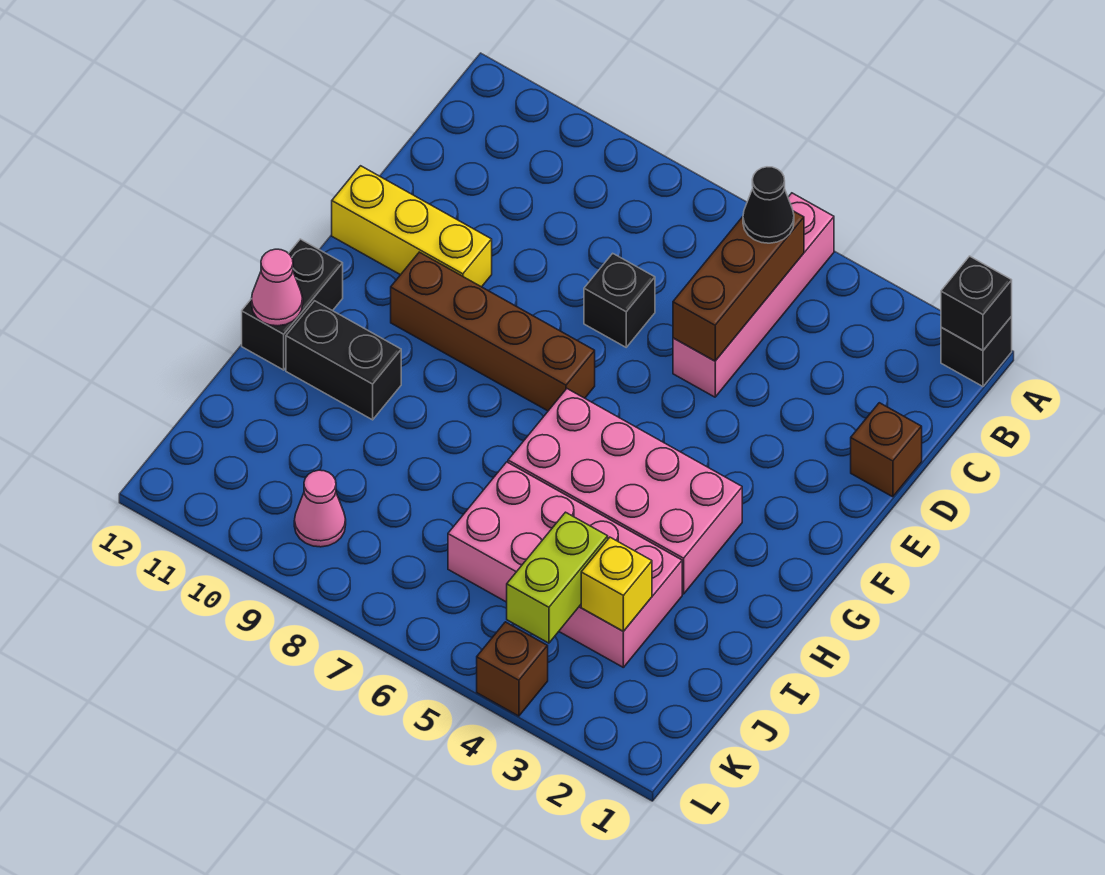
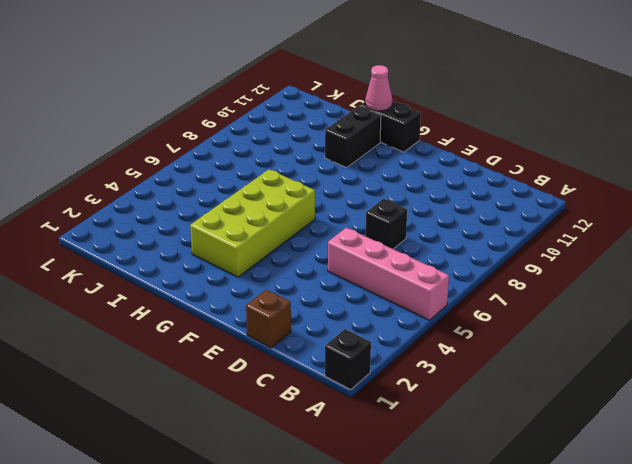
lime brick G3:H6 level 1 -> pink brick G3:H6 level 1
none -> yellow brick E10:E12 level 1
none -> brown brick F7:F10 level 1
none -> pink brick I3:J6 level 1

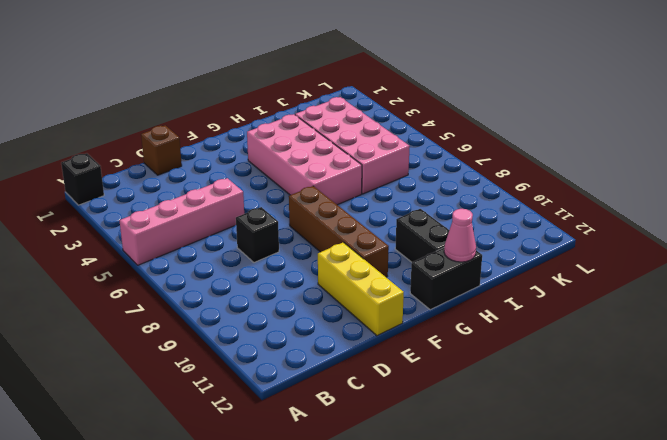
none -> pink cone K9 level 1
none -> brown brick L4 level 1
none -> black brick A1 level 2

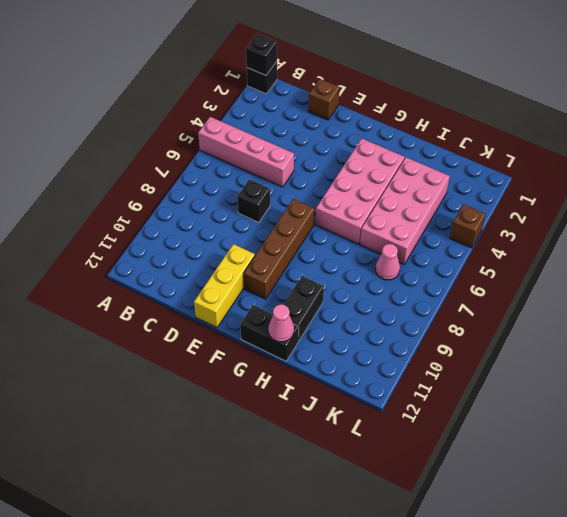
pink cone J7 level 1 -> pink cone K9 level 1
none -> brown brick B5:D5 level 2
none -> yellow brick J3 level 2
none -> lime brick J4:K4 level 2

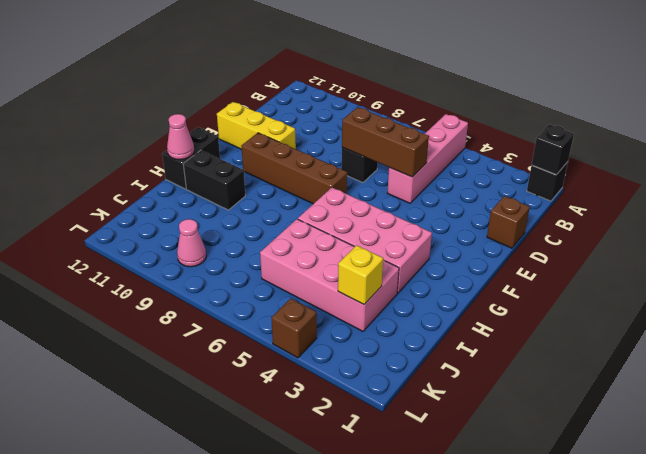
brown brick D5:D7 level 2 -> brown brick B5:D5 level 2
none -> lime brick J4:K4 level 2
none -> black cone B5 level 3

